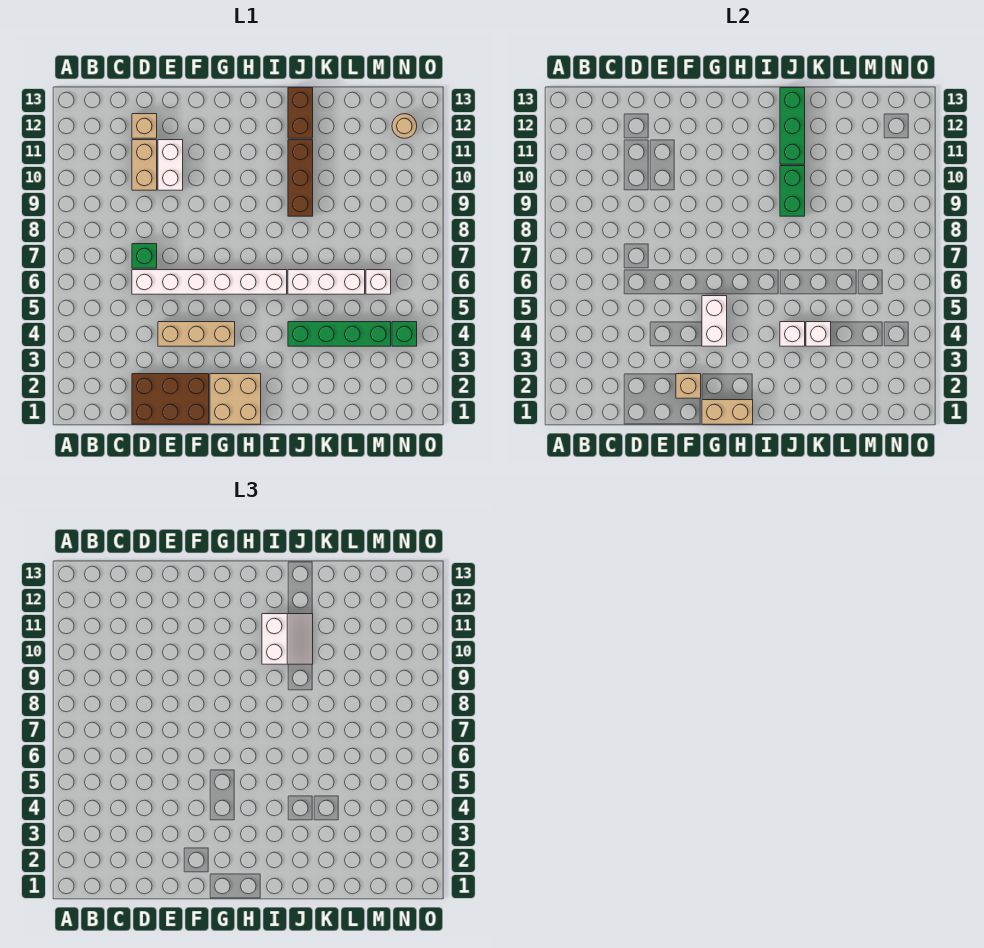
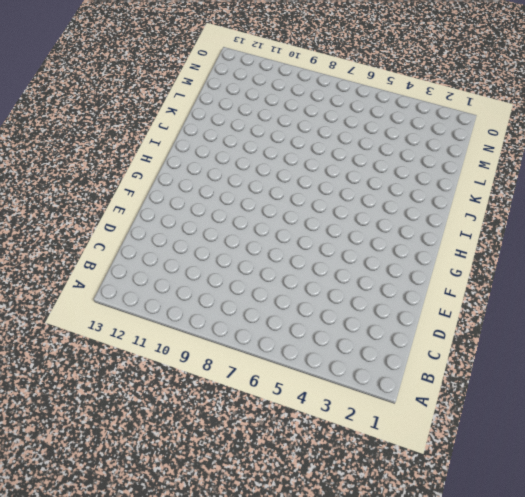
none -> brown brick D1:F2 level 1
none -> white brick D6:I6 level 1
none -> green brick D7 level 1

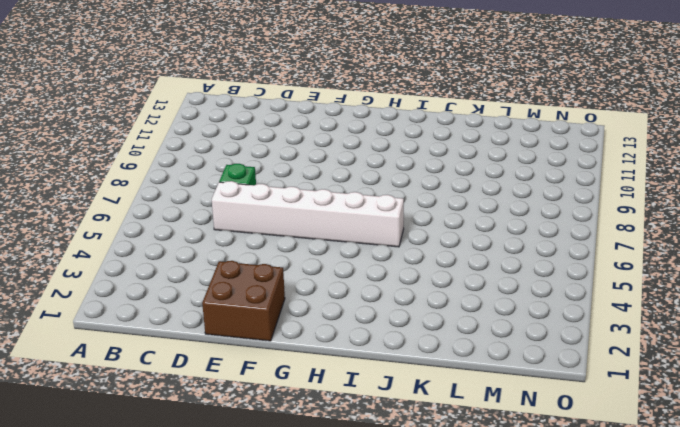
brown brick E1:F2 level 1 -> brown brick D1:F2 level 1
none -> tan brick D10:D11 level 1
none -> tan brick D12 level 1
none -> tan brick E4:G4 level 1

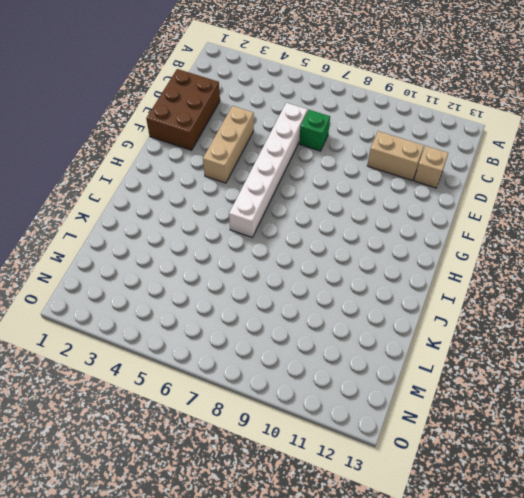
none -> white brick E10:E11 level 1
none -> tan brick G1:H2 level 1
none -> green brick J4:M4 level 1

